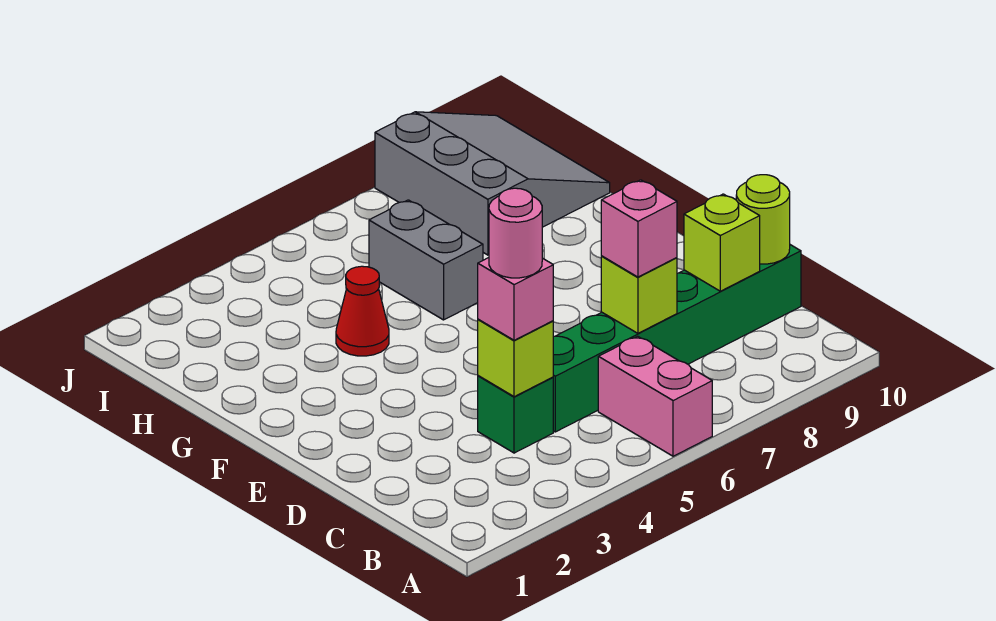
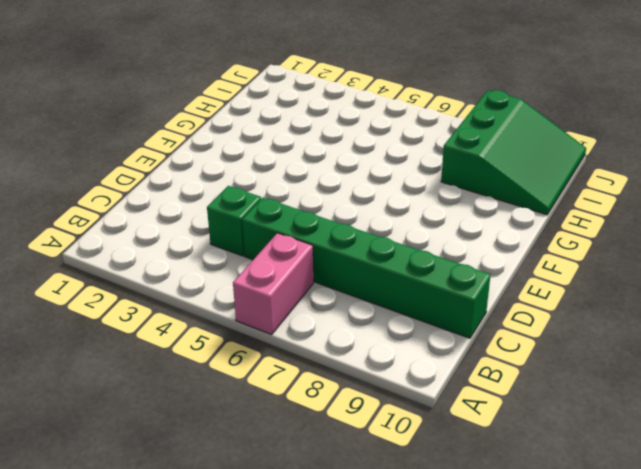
green slope H8:J10 level 1 top 8 -> grey slope H8:J10 level 1 top 8
none -> red cone G4 level 1
none -> grey brick G6:H6 level 1
none -> lime brick C4 level 2

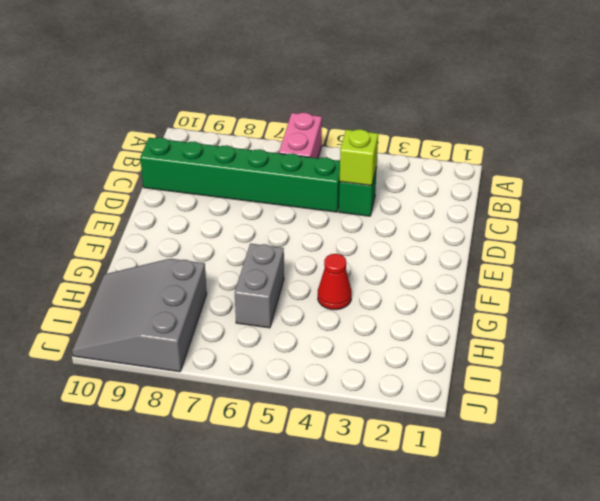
none -> lime brick C7 level 2
none -> lime brick C9 level 2
none -> lime round brick C10 level 2

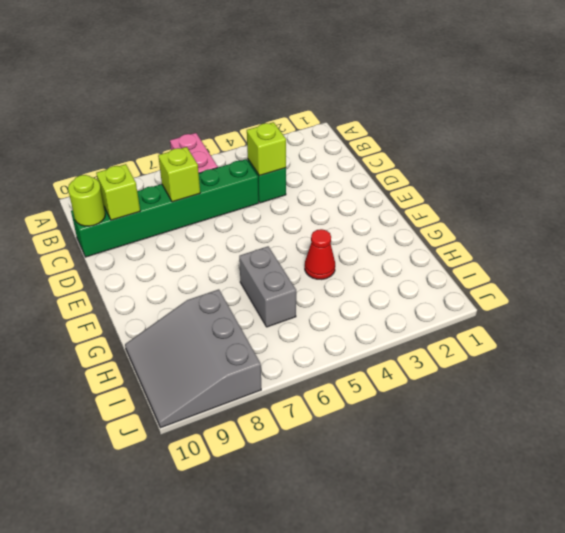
none -> pink brick C4 level 3
none -> pink brick C7 level 3
none -> pink round brick C4 level 4

